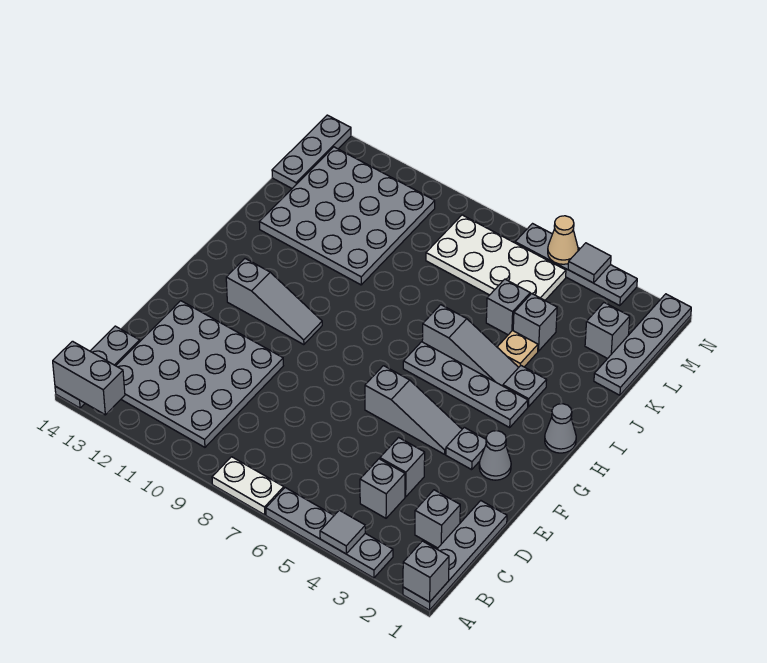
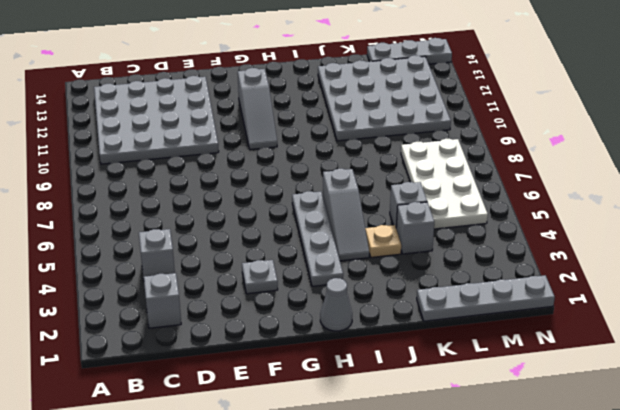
none -> grey plate A1:D1 level 1
none -> grey plate A3:A6 level 1
none -> white plate A7:A8 level 1
none -> grey plate A14:C14 level 1

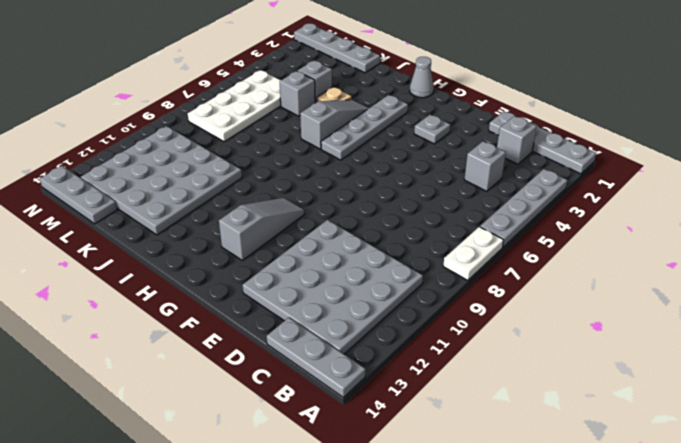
none -> grey brick D4 level 1
none -> grey cone F2 level 1
none -> grey slope F4:F6 level 1 top 6
none -> grey plate I3 level 1

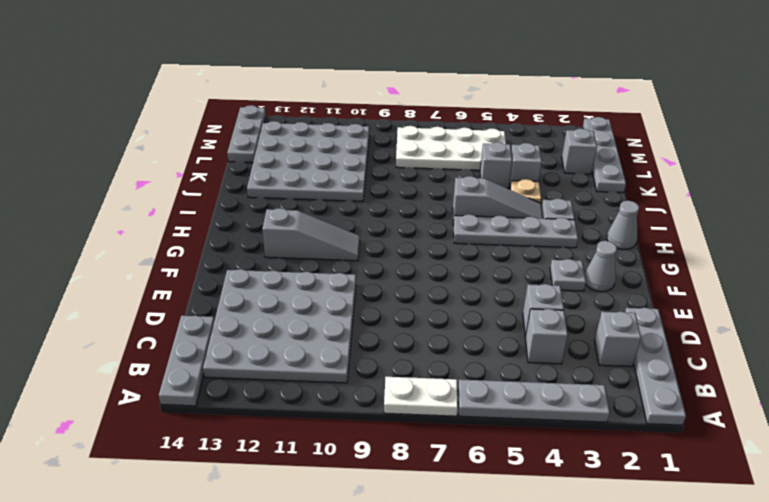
none -> grey slope F4:F6 level 1 top 6
none -> grey plate N3:N6 level 1
none -> grey brick A1 level 2
none -> grey tile A4 level 2

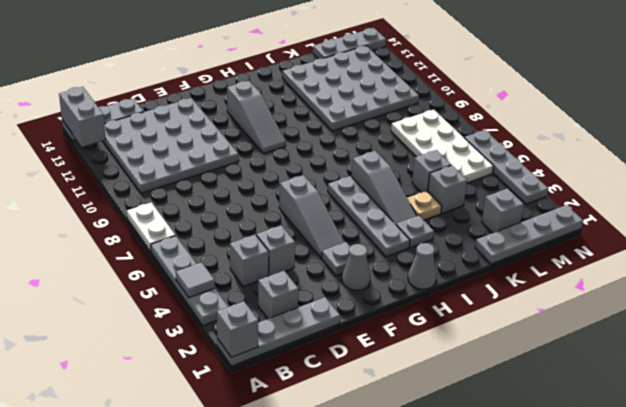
none -> grey tile N4 level 2
none -> tan cone N5 level 2

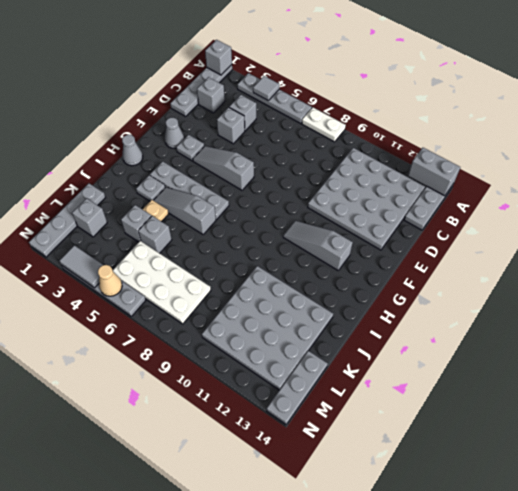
grey tile N3:N4 level 2 -> grey tile N4 level 2

